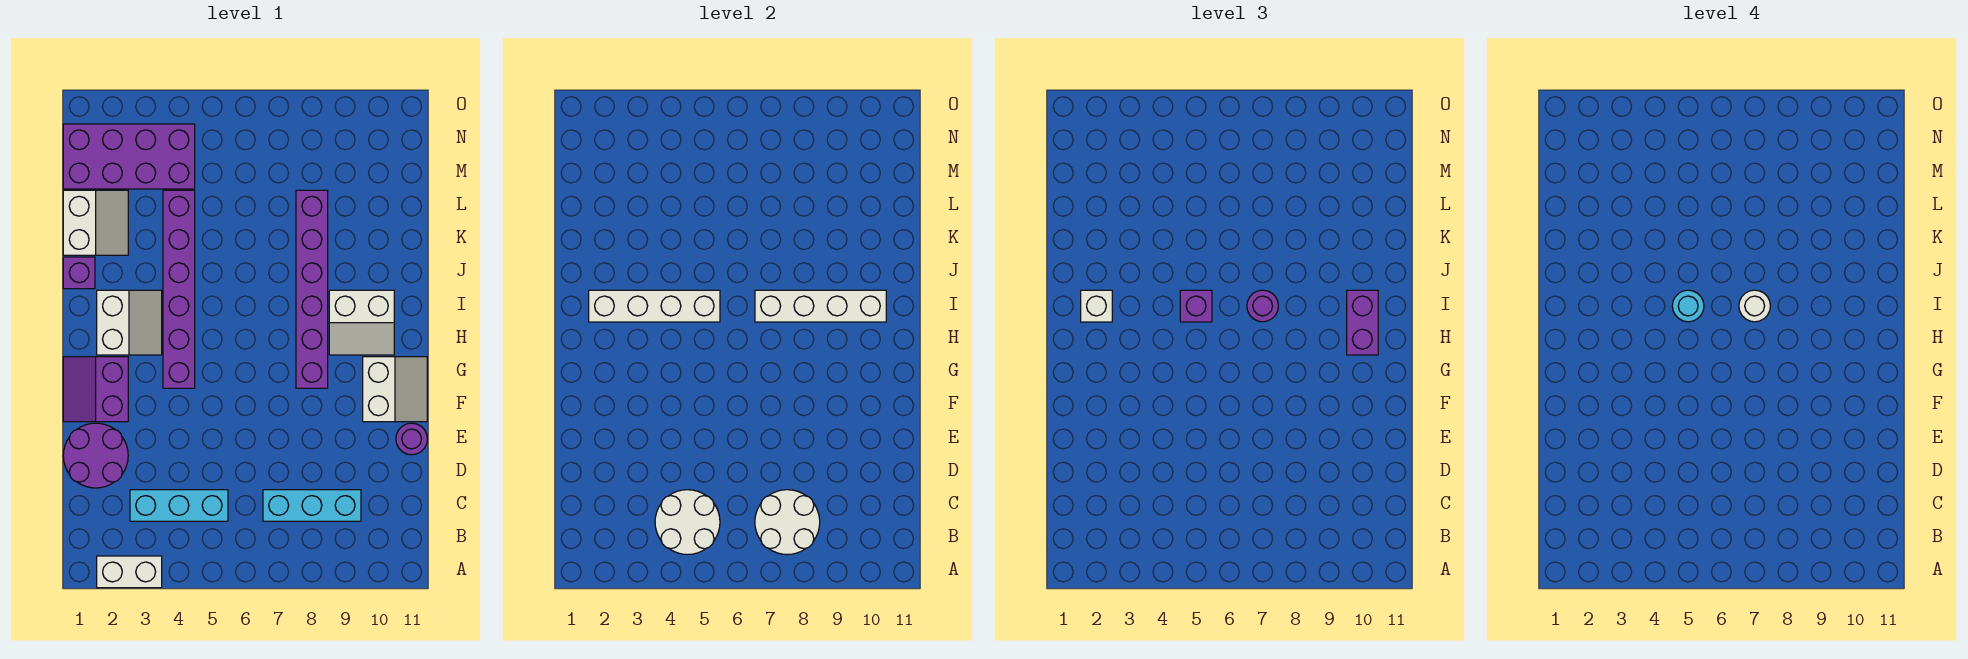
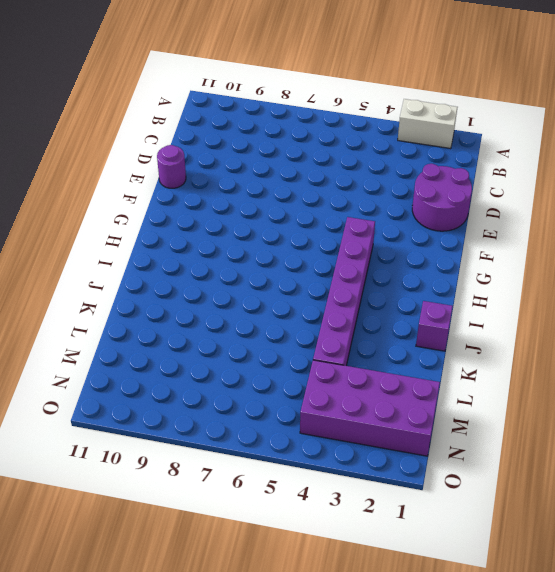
none -> cyan brick C3:C5 level 1
none -> cyan brick C7:C9 level 1
none -> purple slope F1:G2 level 1 top 2

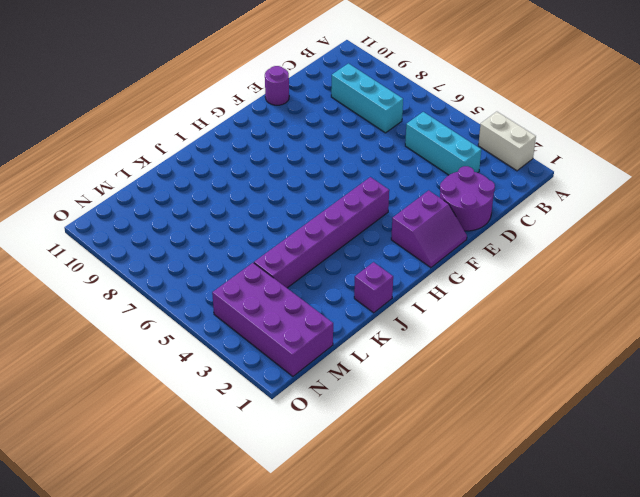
none -> white slope F10:G11 level 1 top 10
none -> purple brick G8:L8 level 1
none -> white slope H2:I3 level 1 top 2

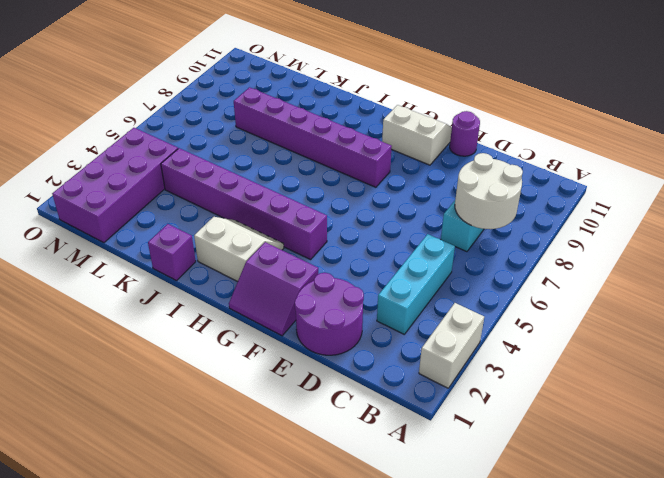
none -> white slope H9:I10 level 1 top I
none -> white slope K1:L2 level 1 top 1
none -> white round brick B4:C5 level 2

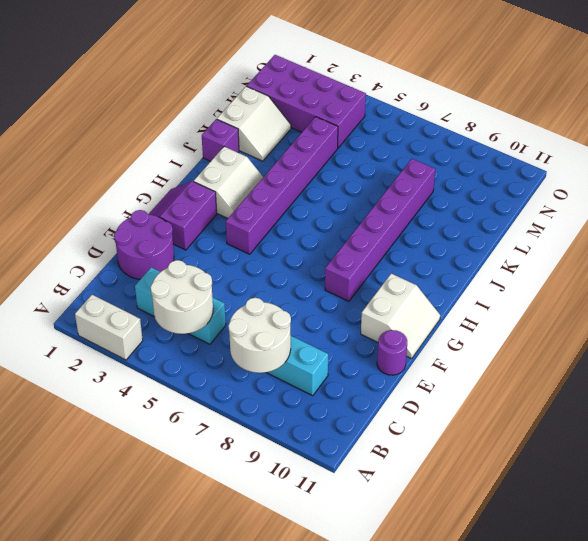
none -> white slope H9:I10 level 1 top I
none -> white brick I2:I5 level 2
none -> white brick I7:I10 level 2

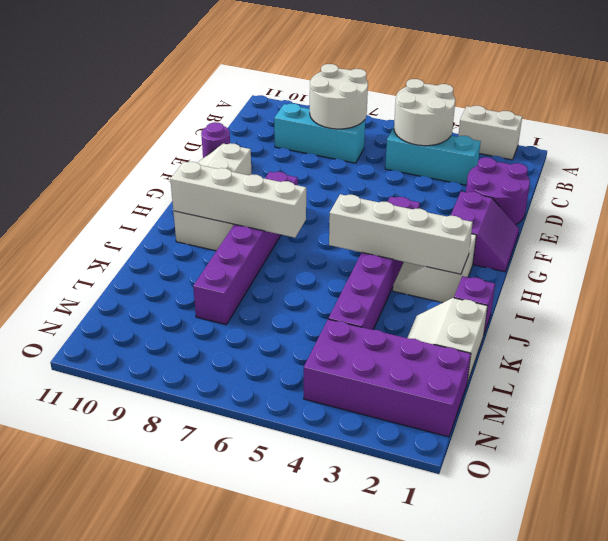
none -> purple brick H10:I10 level 3
none -> white brick I2 level 3
none -> purple brick I5 level 3

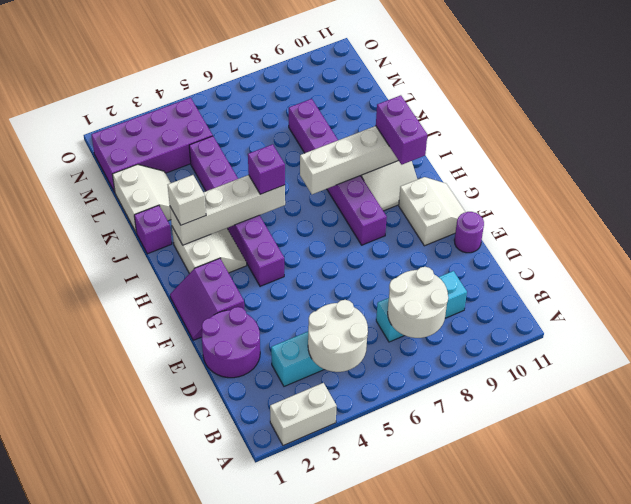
none -> purple round brick I7 level 3
none -> cyan round brick I5 level 4
none -> white round brick I7 level 4

